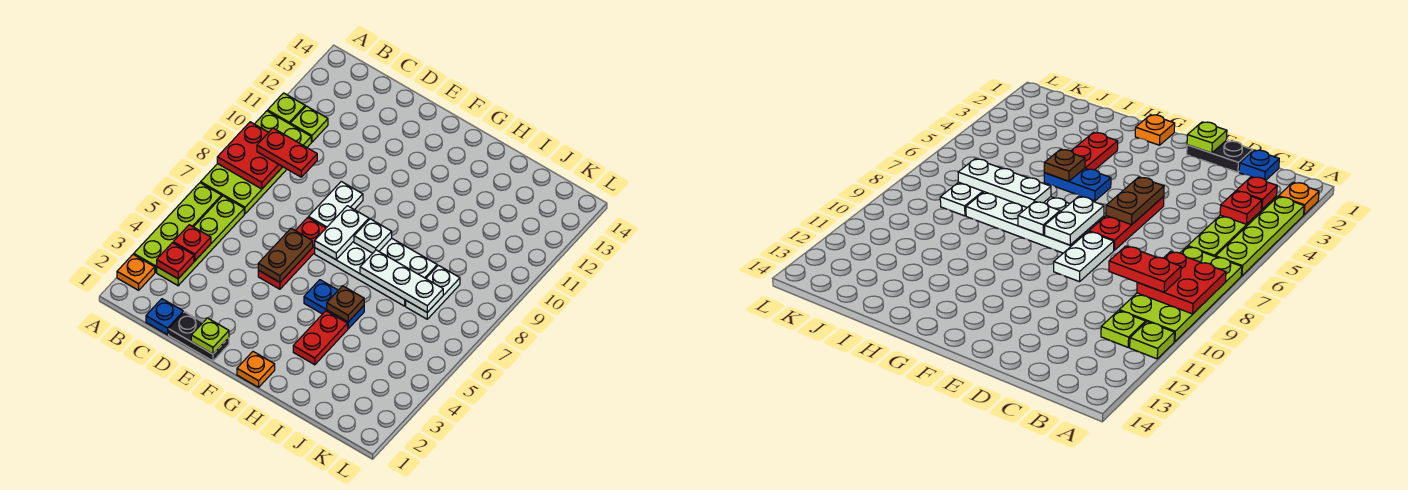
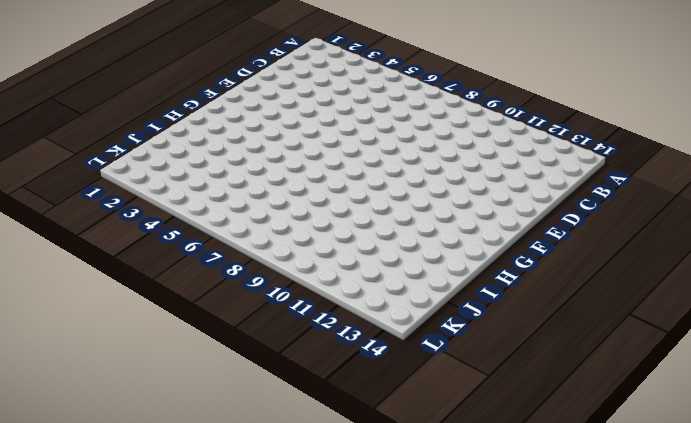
none -> orange plate A2 level 1
none -> lime plate A3:A6 level 1
none -> lime plate A7:B10 level 1

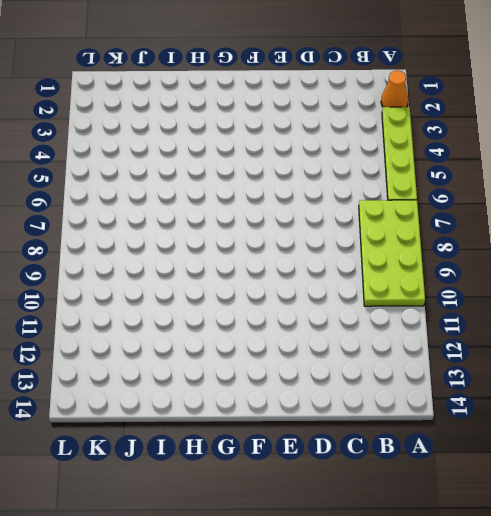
orange cone A2 level 1 -> orange plate A2 level 1
none -> lime plate A11 level 1
none -> lime plate B3:B6 level 1
none -> lime plate B11 level 1

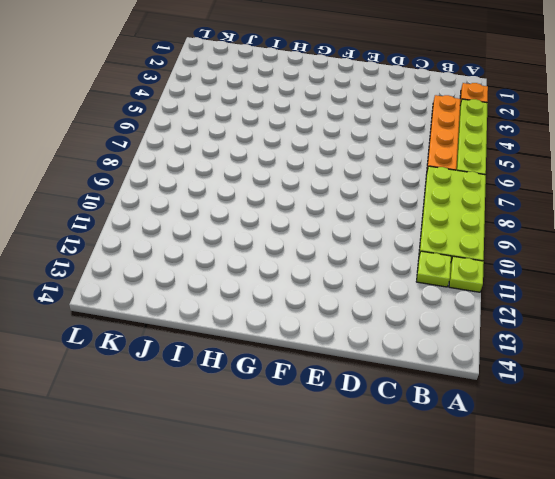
orange plate B3:B6 level 1 -> lime plate B3:B6 level 1
none -> blue plate C1 level 1
none -> black plate D1:E1 level 1
none -> red plate E5:E7 level 1

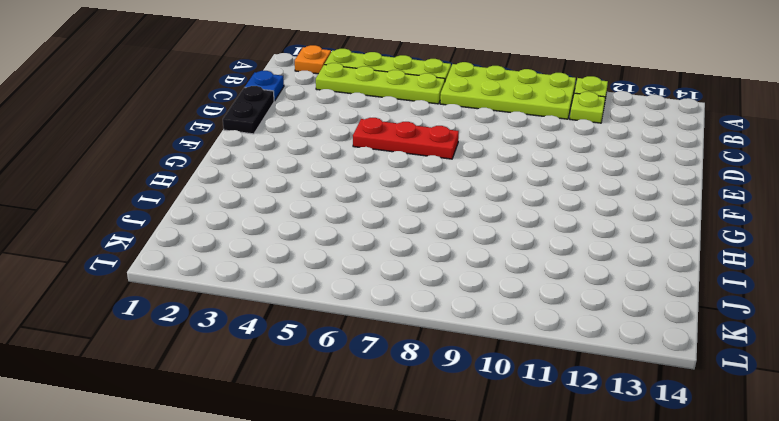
none -> white plate E8:E9 level 1
none -> white plate F7:I8 level 1
none -> orange plate G1 level 1

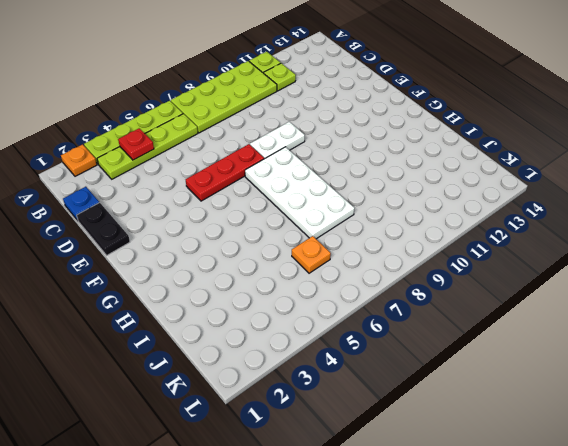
orange plate J6 level 1 -> orange plate G1 level 1
none -> blue plate G5:H5 level 1
none -> red plate H3:H4 level 1
none -> white plate J7:J8 level 1

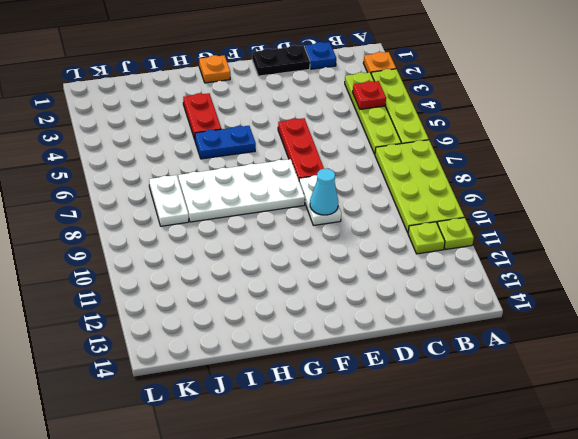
cyan cone E9 level 2 -> none
none -> red plate A8:B9 level 2
none -> red plate B3 level 2
none -> lime plate E1 level 2

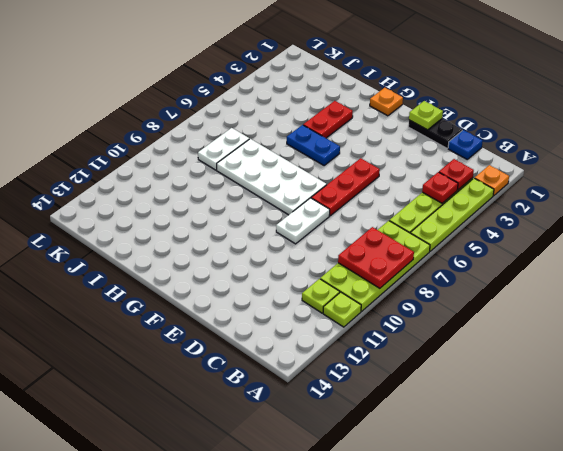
none -> brown plate E5:E6 level 2
none -> white plate F7:F8 level 2
none -> white plate G8 level 2

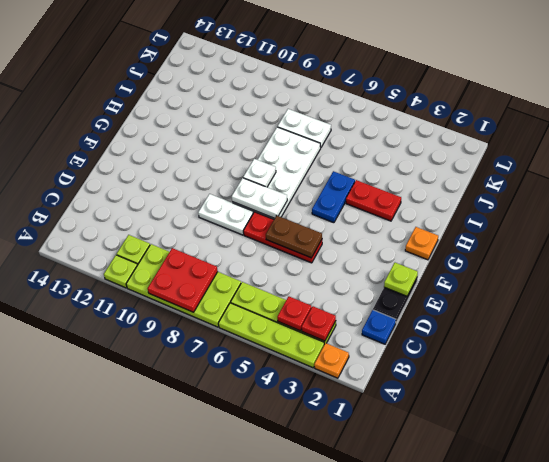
none -> brown plate H5 level 2
none -> white plate H7:J7 level 2
none -> red plate B9:C9 level 3

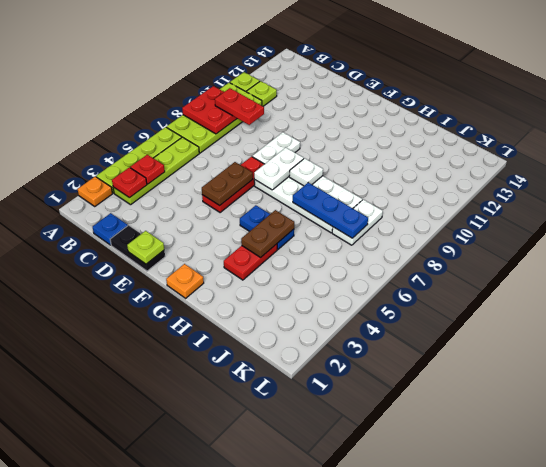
brown plate H4:H5 level 2 -> brown plate H5 level 2
blue plate H7:J7 level 2 -> white plate H7:J7 level 2

